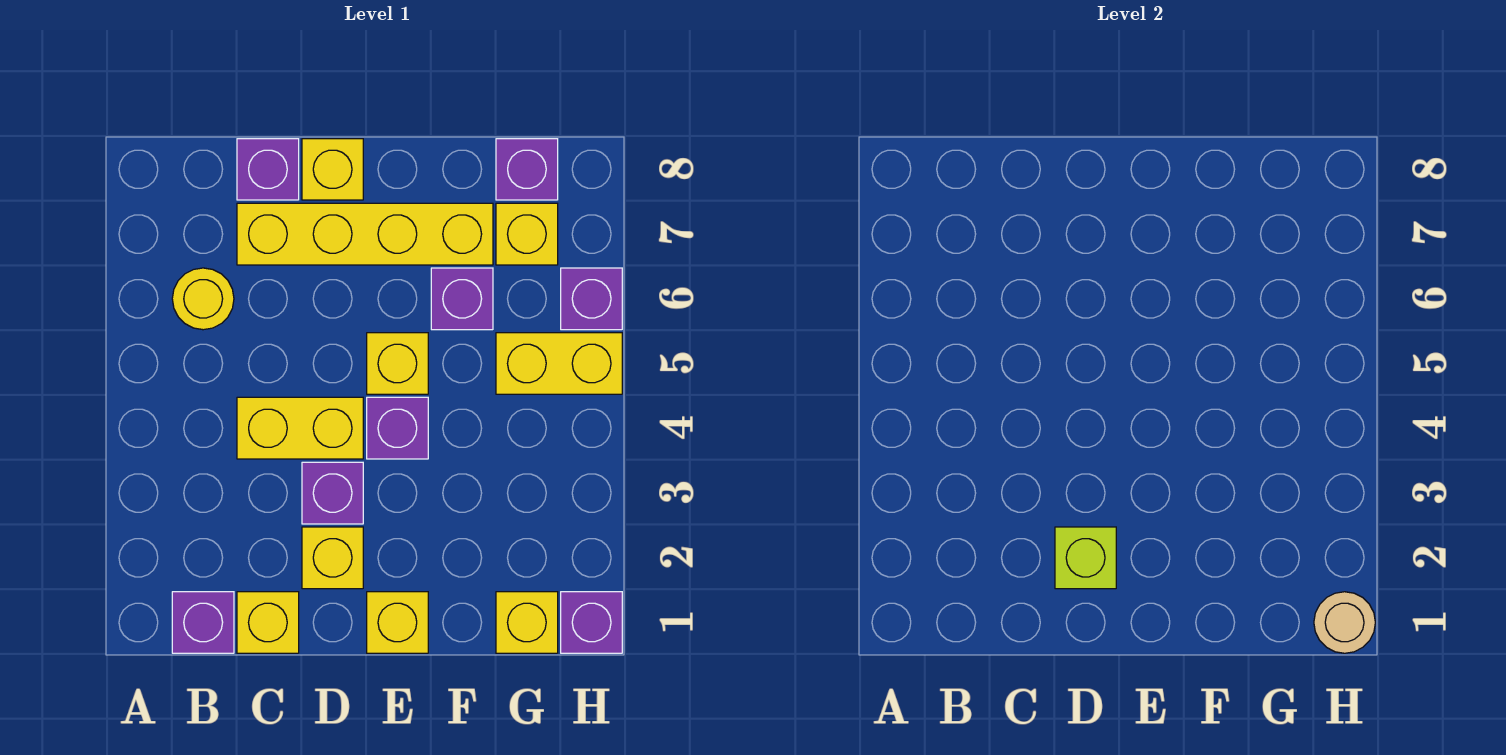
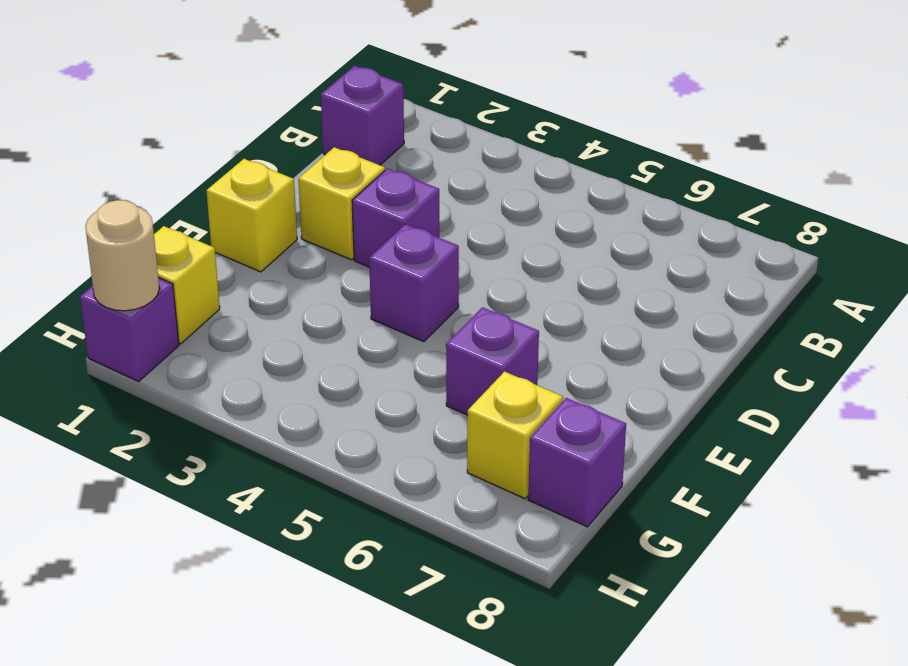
none -> yellow round brick B6 level 1
none -> yellow brick C1 level 1
none -> yellow brick C4:D4 level 1

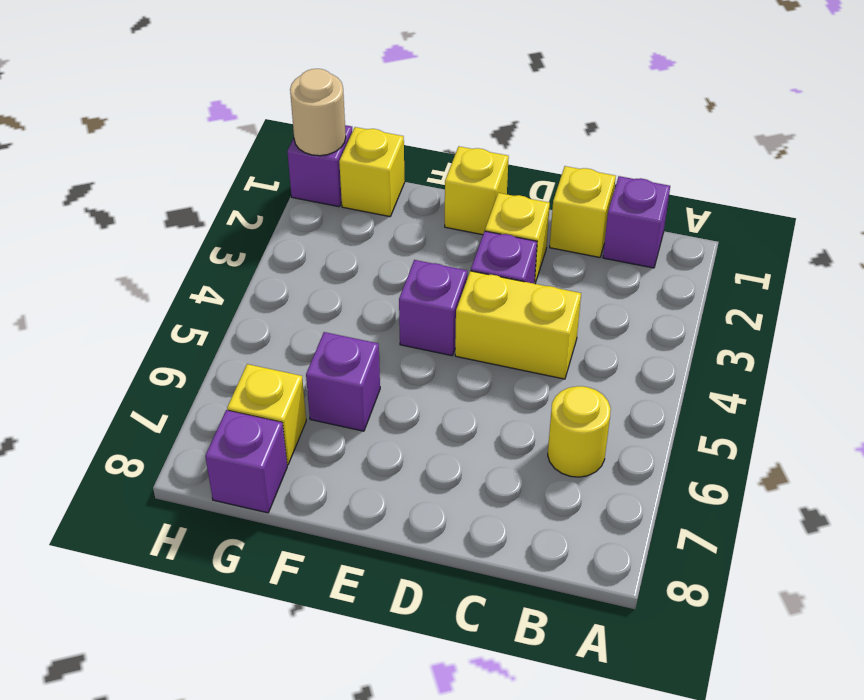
none -> yellow brick C7:F7 level 1
none -> purple brick C8 level 1
none -> yellow brick D8 level 1

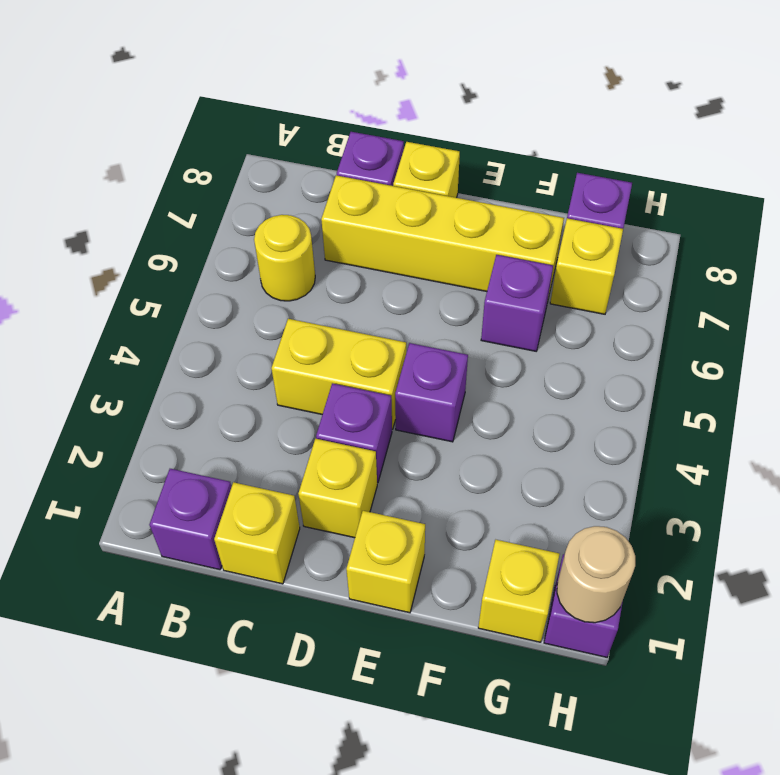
none -> yellow brick E5 level 1
none -> yellow brick G5:H5 level 1
none -> purple brick H6 level 1

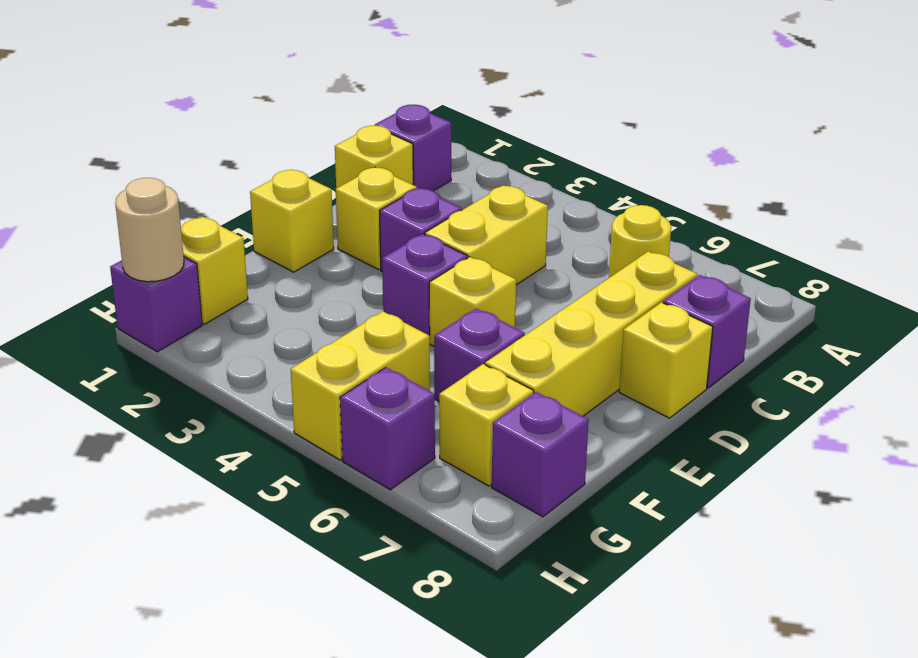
none -> lime brick D2 level 2

